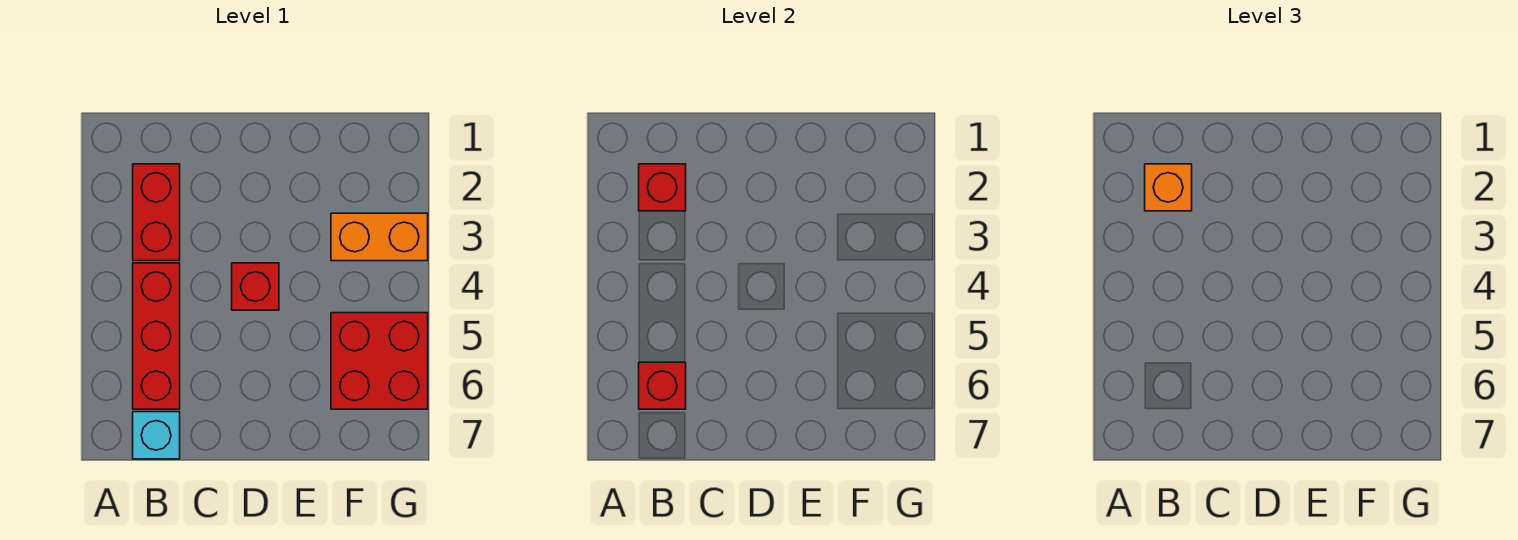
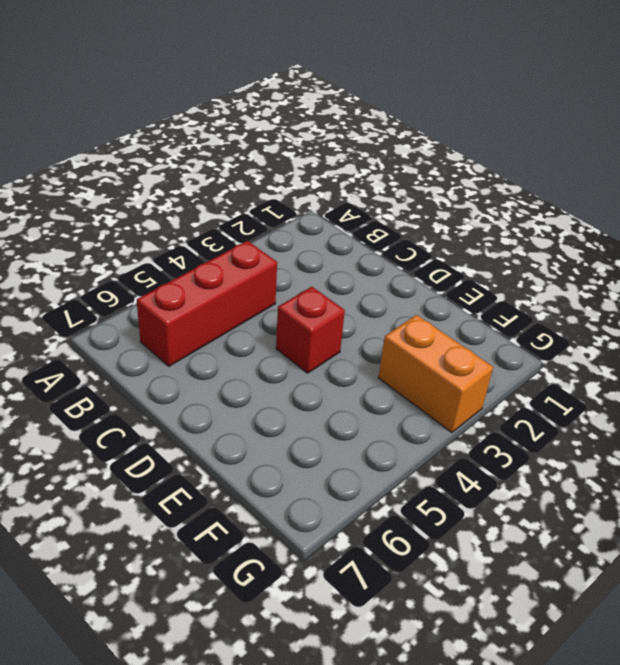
none -> red brick B2:B3 level 1
none -> cyan brick B7 level 1

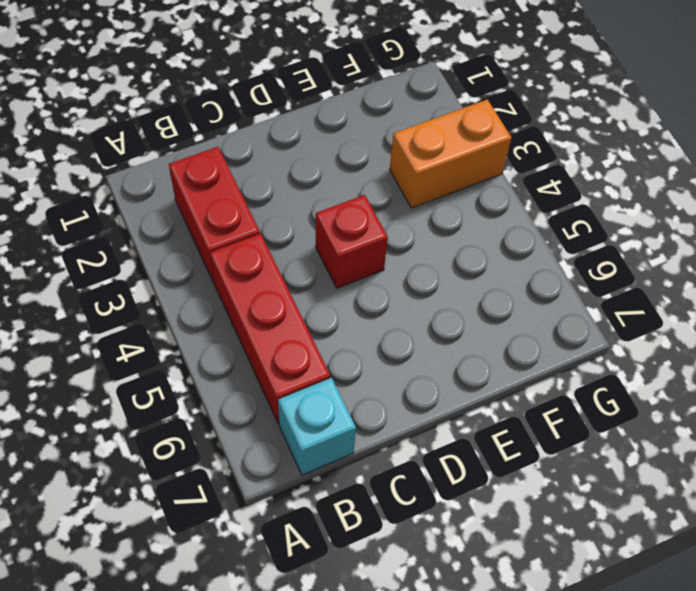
none -> red brick F5:G6 level 1
none -> red brick B2 level 2

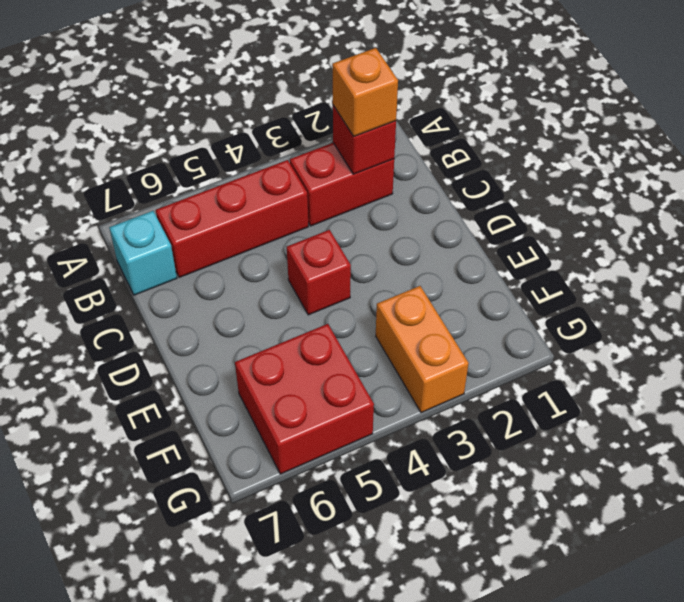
none -> red brick B6 level 2

